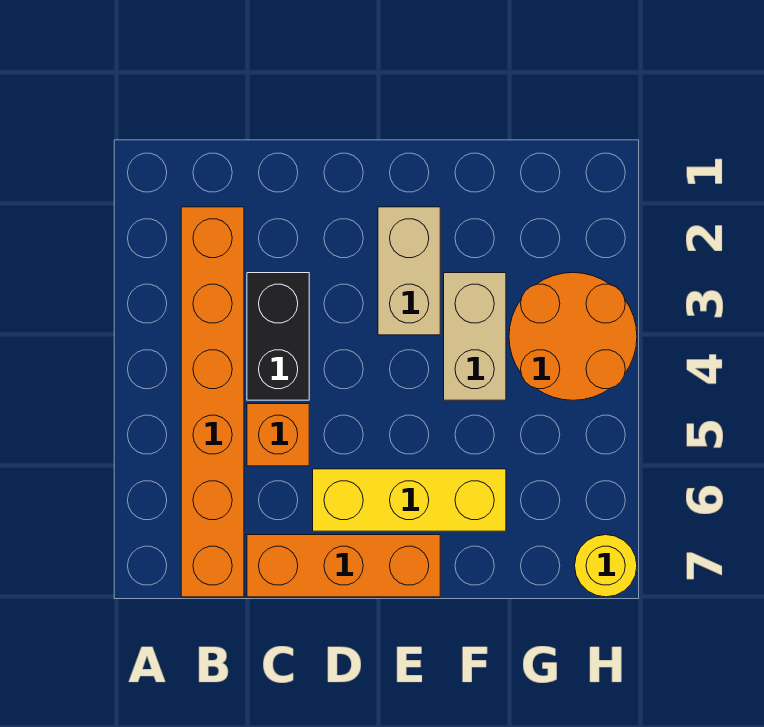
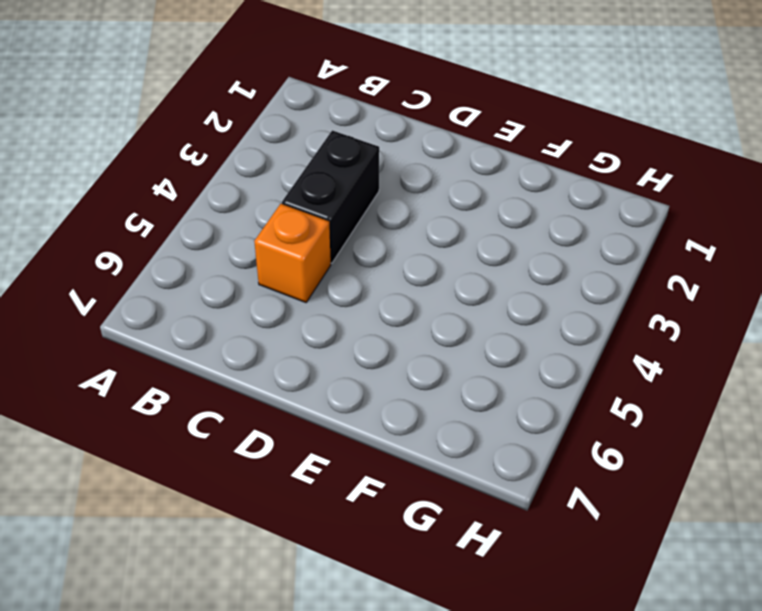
none -> orange brick B2:B7 level 1
none -> orange brick C7:E7 level 1

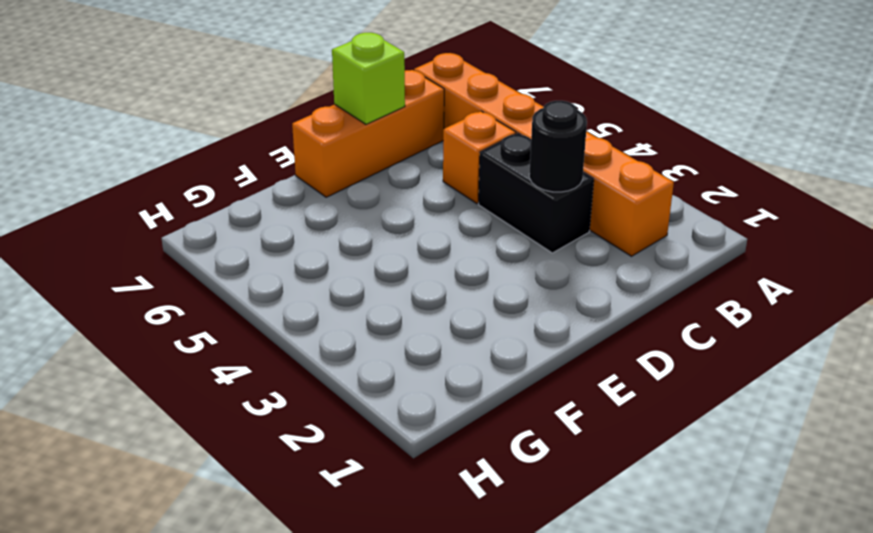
black round brick C3 level 2 -> none
lime brick D7 level 2 -> none
none -> yellow brick D6:F6 level 1
none -> tan brick E2:E3 level 1

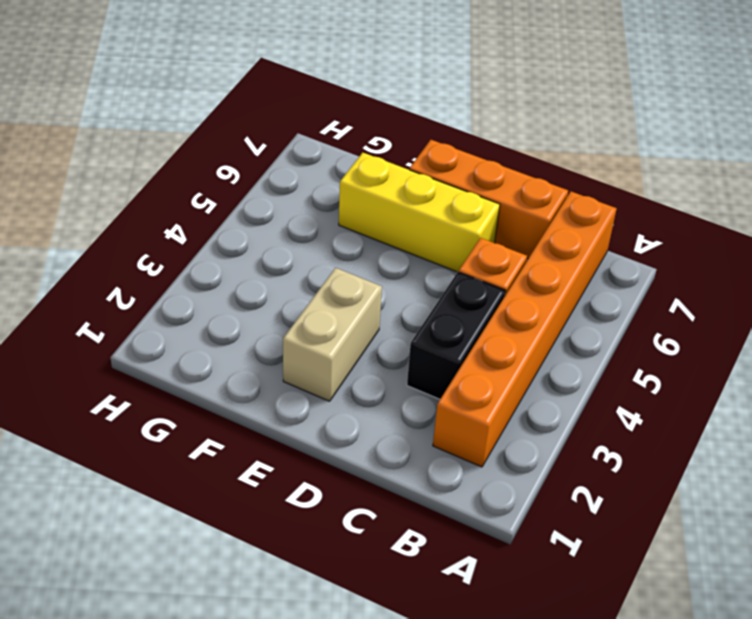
none -> tan brick F3:F4 level 1
none -> orange round brick G3:H4 level 1

